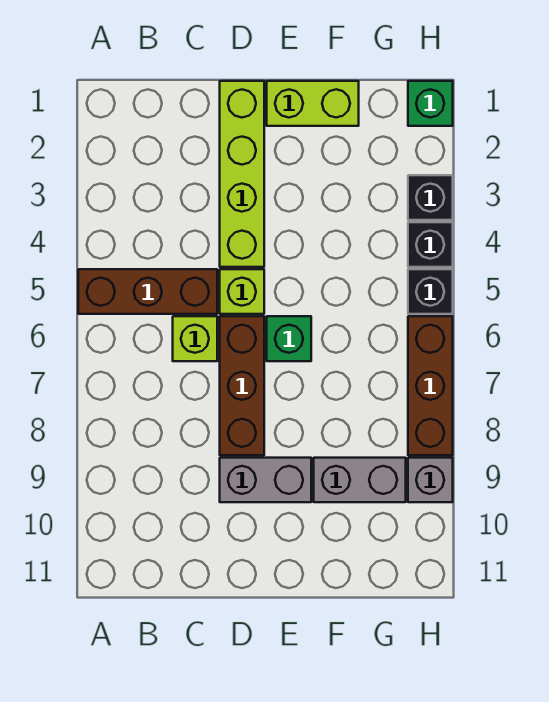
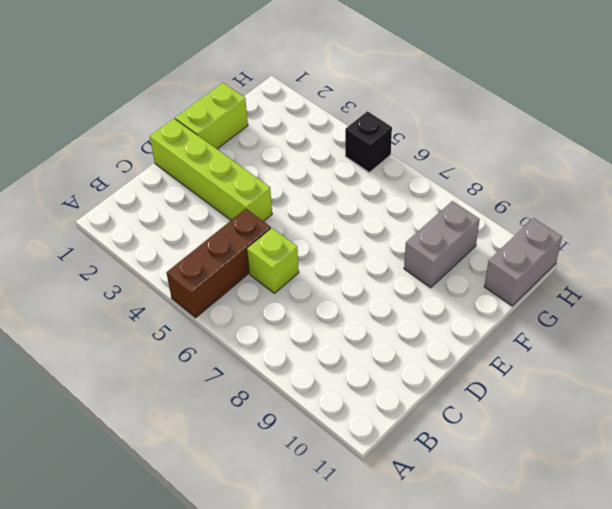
grey brick G11:H11 level 1 -> grey brick D9:E9 level 1
none -> lime brick D5 level 1
none -> brown brick D6:D8 level 1
none -> green brick E6 level 1

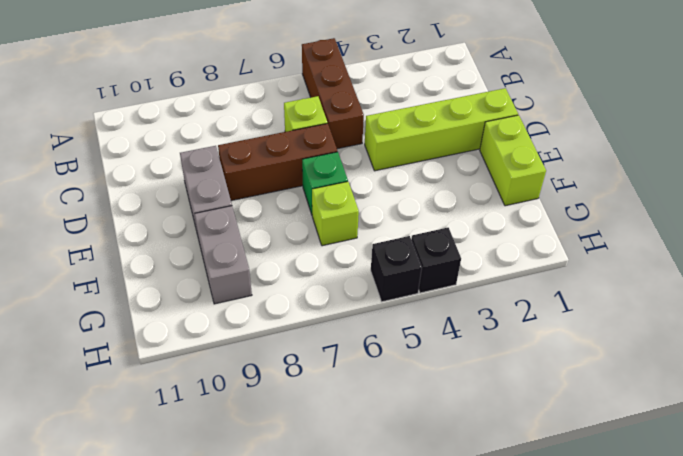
lime brick F6 level 1 -> lime brick D5 level 1
none -> green brick H1 level 1
none -> black brick H3 level 1
none -> brown brick H6:H8 level 1

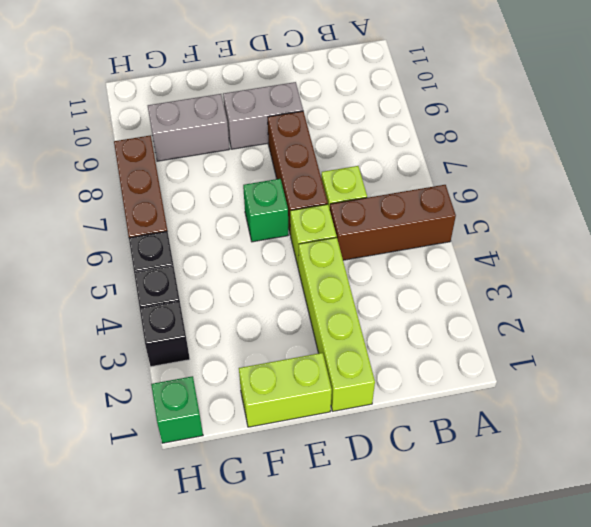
none -> grey brick H9 level 1

